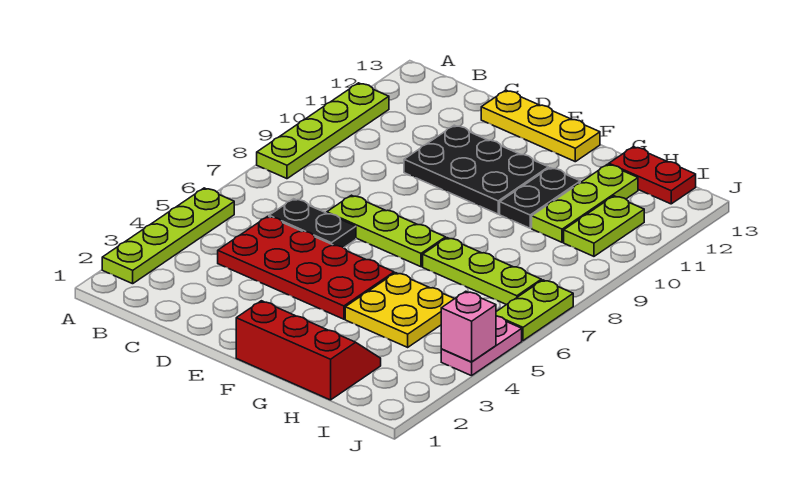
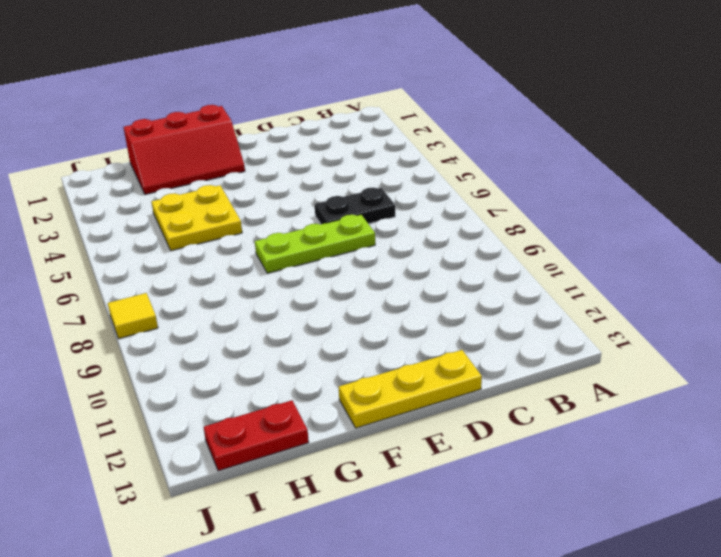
yellow tile J8 level 1 -> none
none -> lime plate A2:A5 level 1
none -> lime plate A8:A11 level 1
none -> red plate C4:F5 level 1

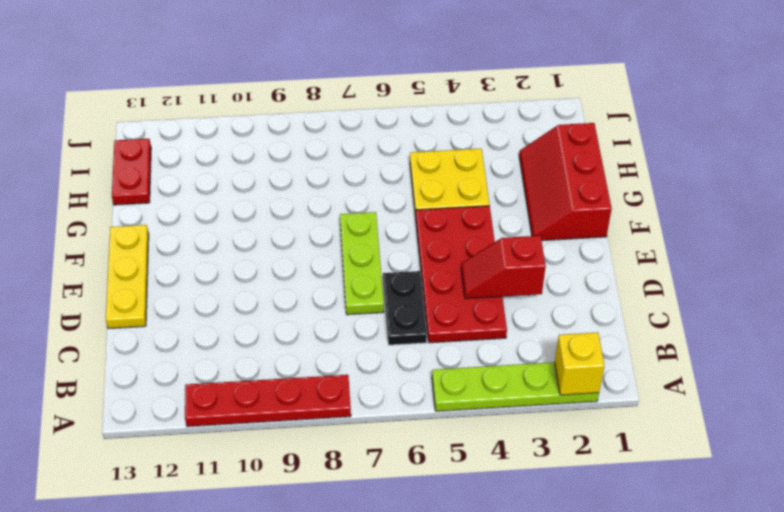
yellow brick A2 level 2 -> none
red plate A8:A11 level 1 -> lime plate A8:A11 level 1
red slope D3:D4 level 2 top 3 -> none
none -> black plate D10:F11 level 1
none -> lime plate G7:I7 level 1
none -> black plate G10:G11 level 1

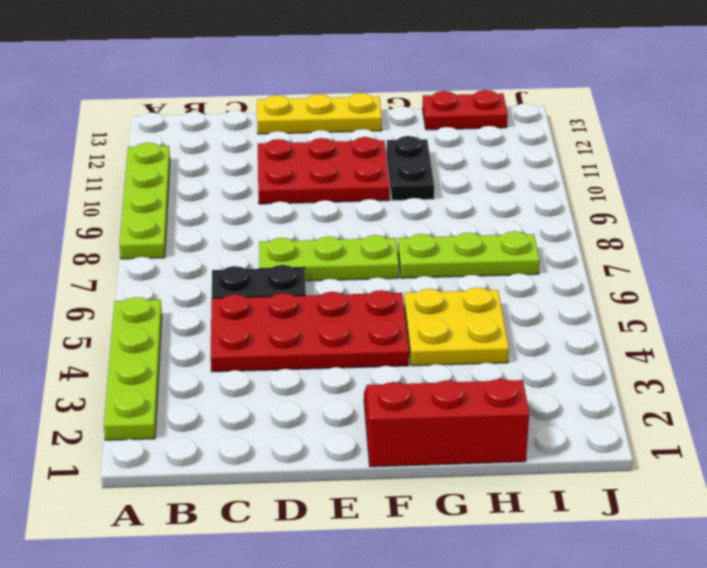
red plate D10:F11 level 1 -> black plate D10:F11 level 1
none -> lime plate H10:H12 level 1
none -> lime plate I10:I11 level 1
none -> pink plate J4:J5 level 1

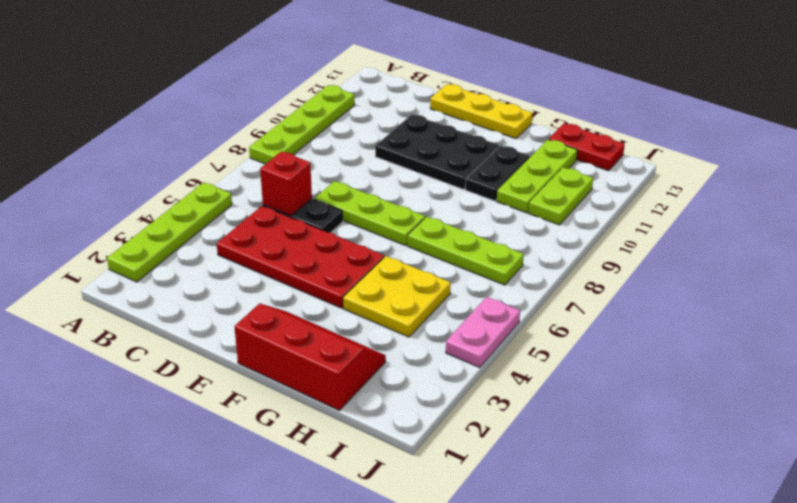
red brick C6 level 2 -> none
none -> lime plate J6:J7 level 1
none -> pink brick J4 level 2

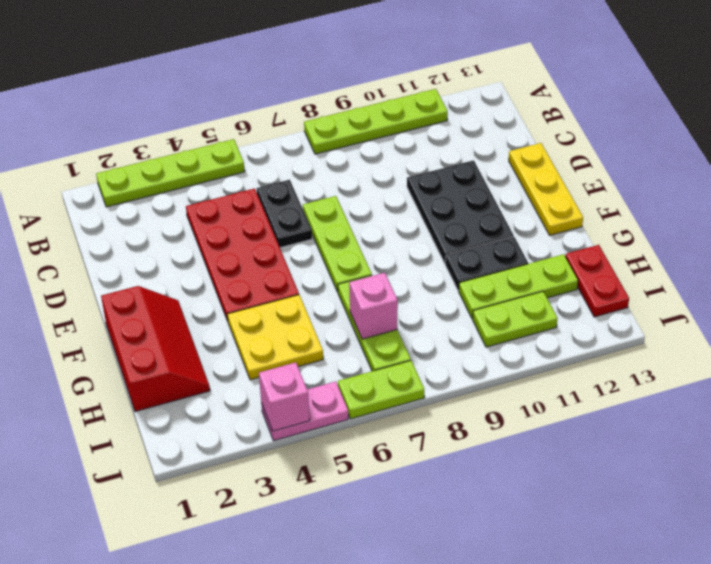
pink brick H7 level 2 -> none

